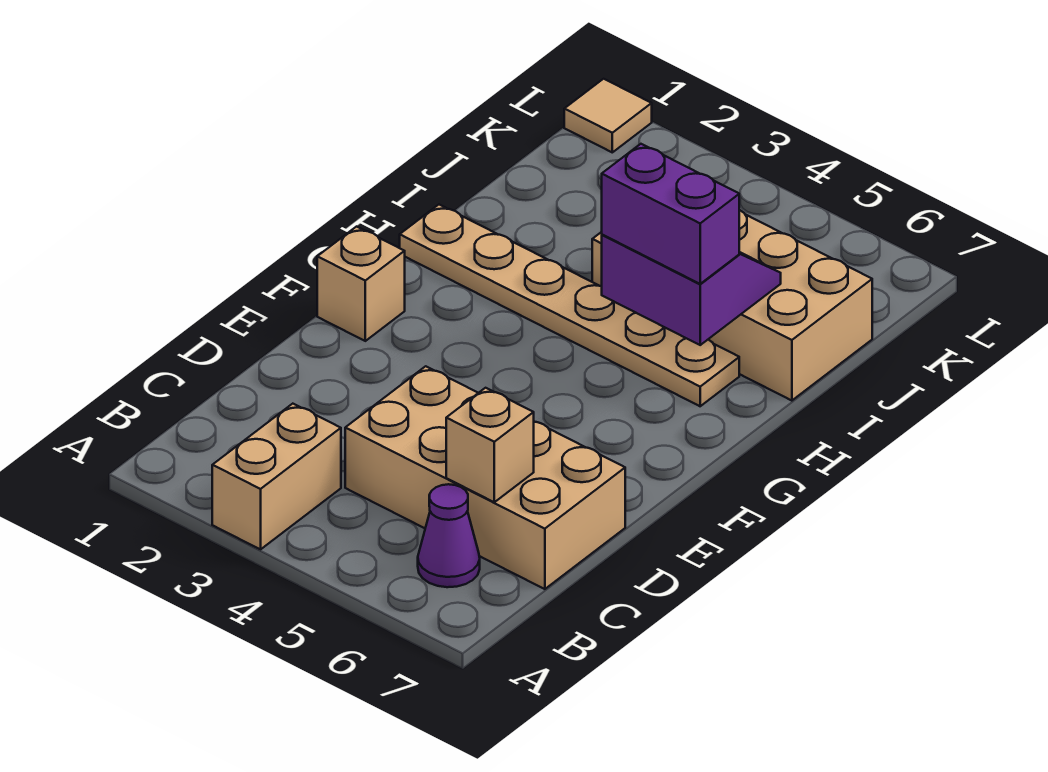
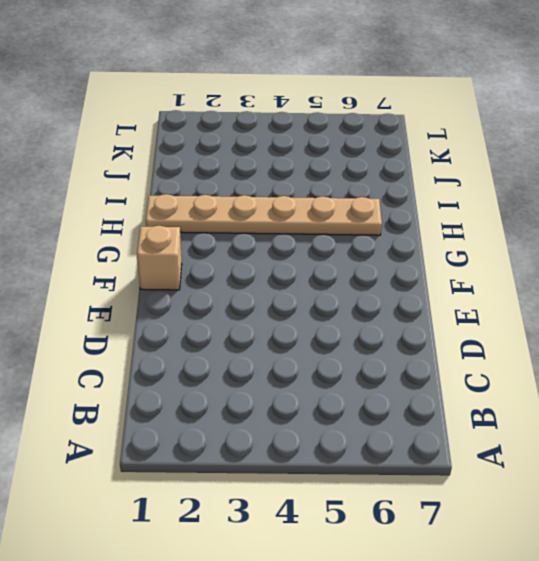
none -> tan brick A3:B3 level 1
none -> purple cone B6 level 1

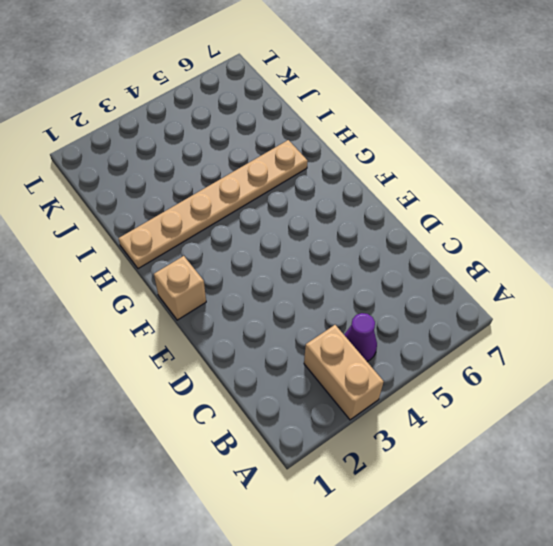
purple cone B4 level 1 -> purple cone B6 level 1
none -> tan brick C4:D7 level 1
none -> tan brick I4:J7 level 1

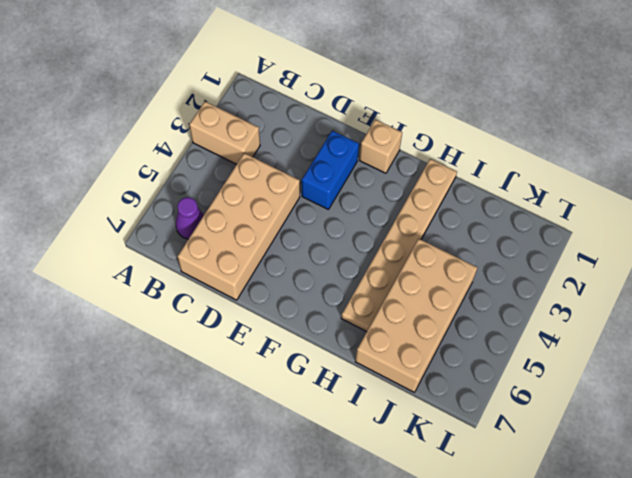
blue brick E2:E3 level 1 -> none
none -> tan tile L1 level 1
none -> tan brick C6 level 2

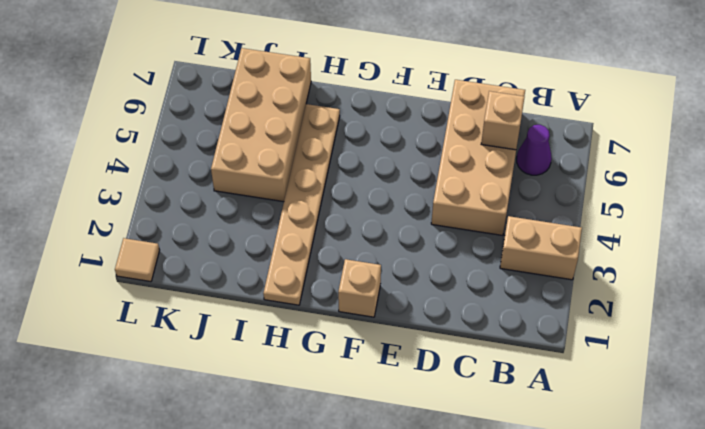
none -> purple slope H5:I6 level 2 top H
none -> purple brick H5:H6 level 3

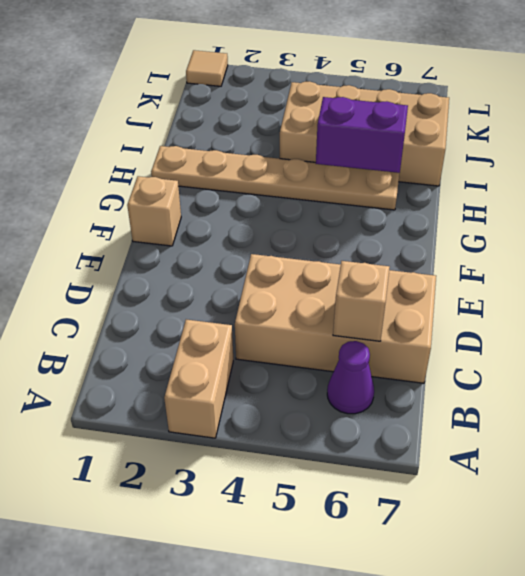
none -> purple brick H5:H6 level 3

